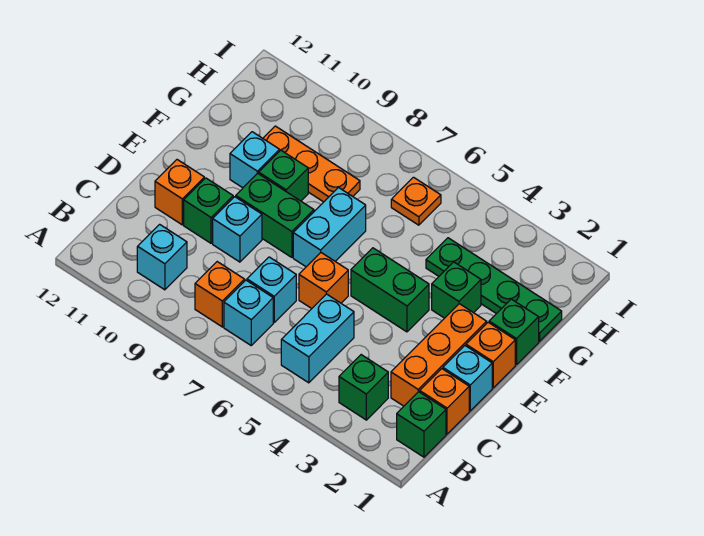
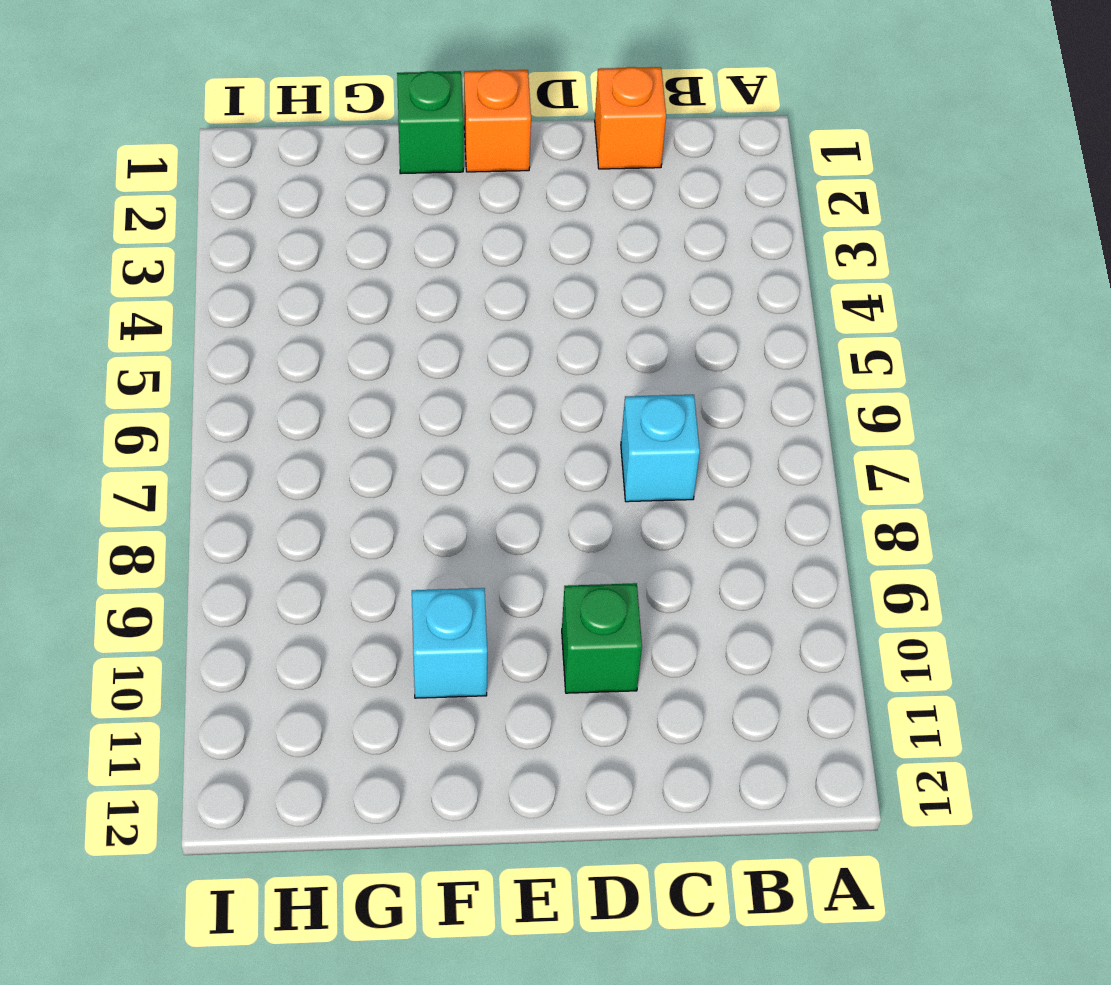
none -> green brick B1 level 1
none -> green brick B3 level 1
none -> cyan brick B5:C5 level 1

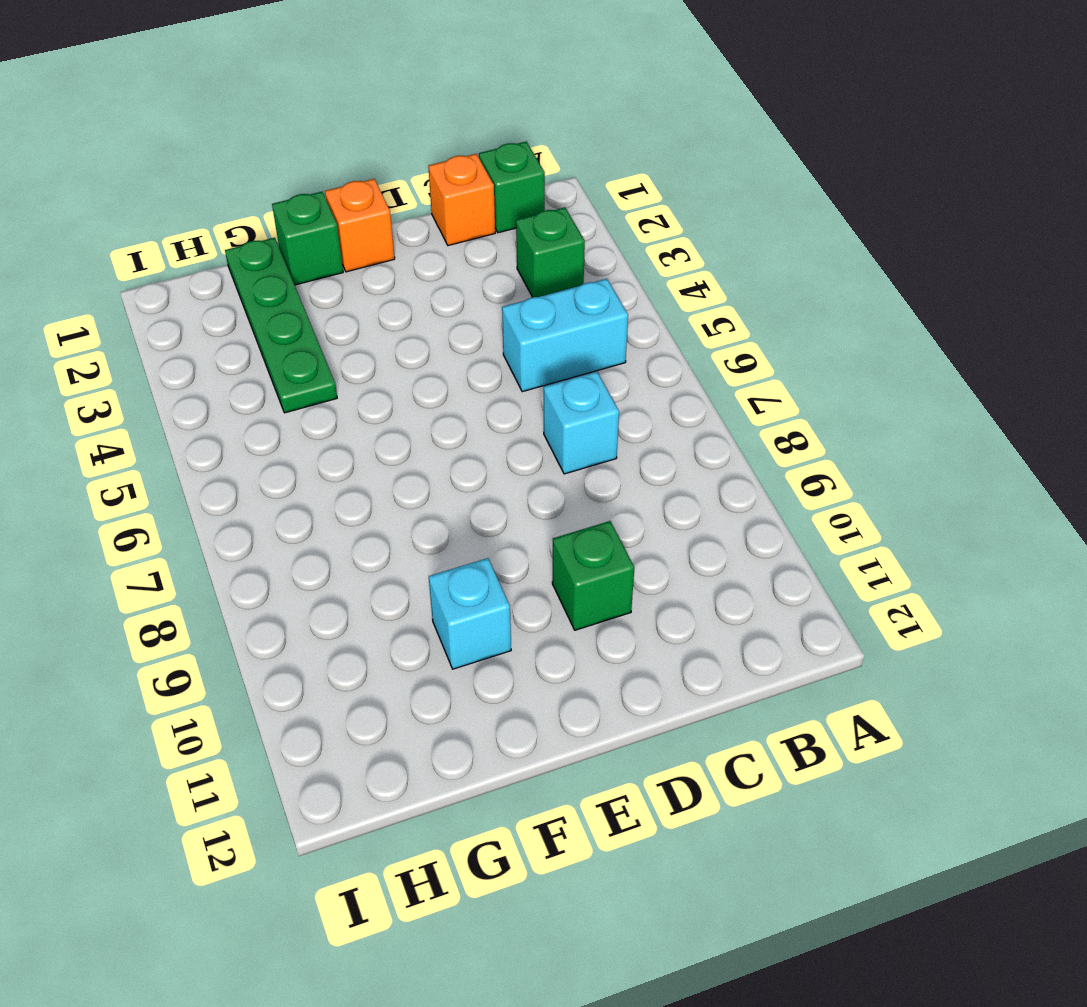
none -> cyan brick B7 level 1
none -> orange brick B8 level 1
none -> cyan brick B10 level 1

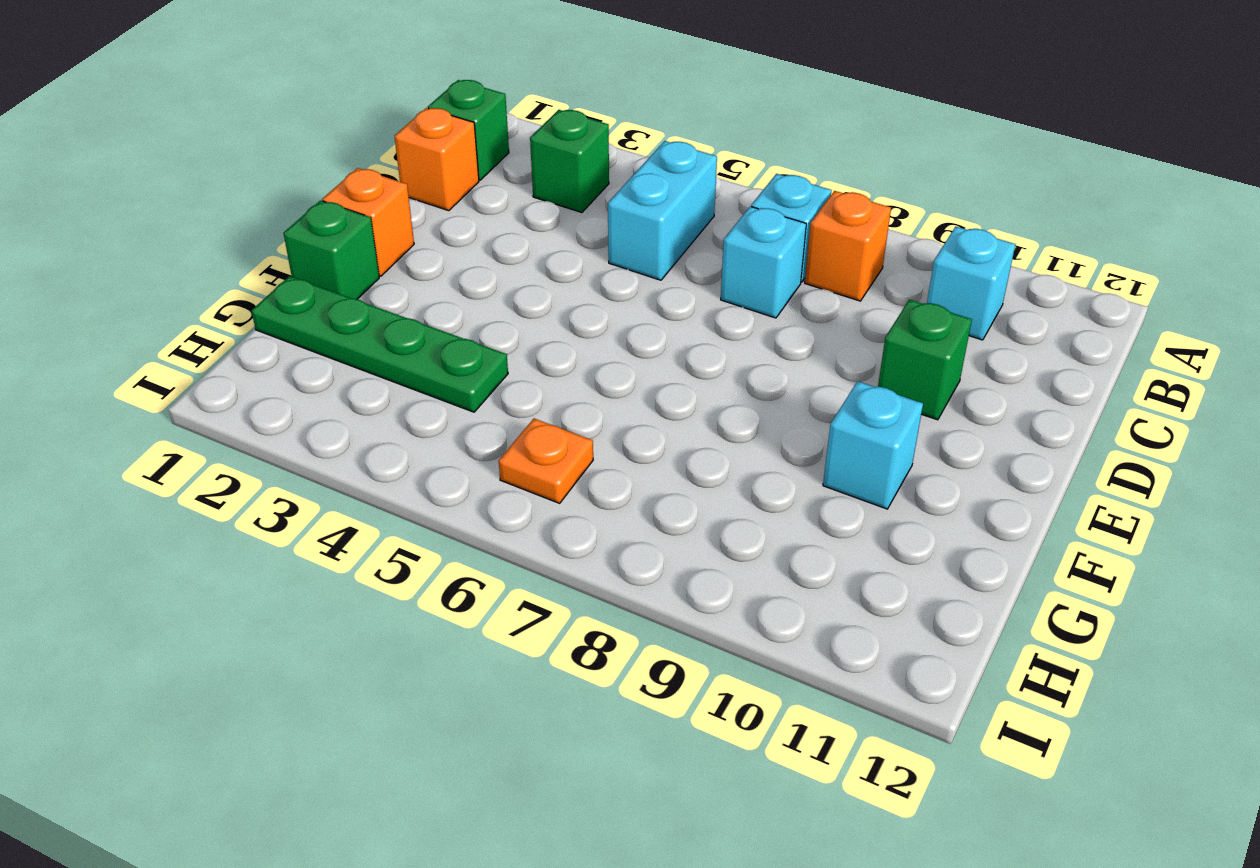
none -> orange brick C2:E2 level 1
none -> cyan brick D1 level 1
none -> orange brick D6 level 1

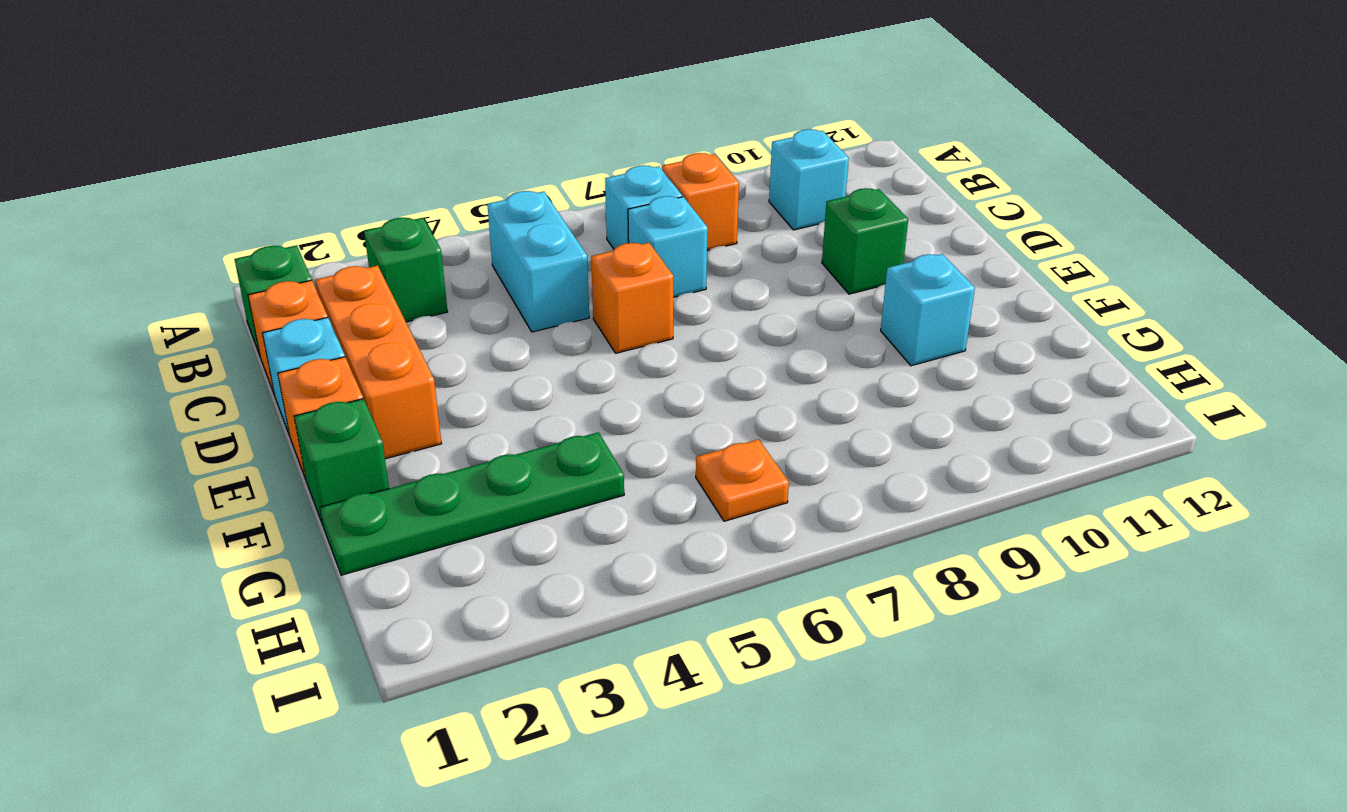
none -> cyan brick D9 level 1
none -> orange brick D11 level 1
none -> green brick E4:E5 level 1

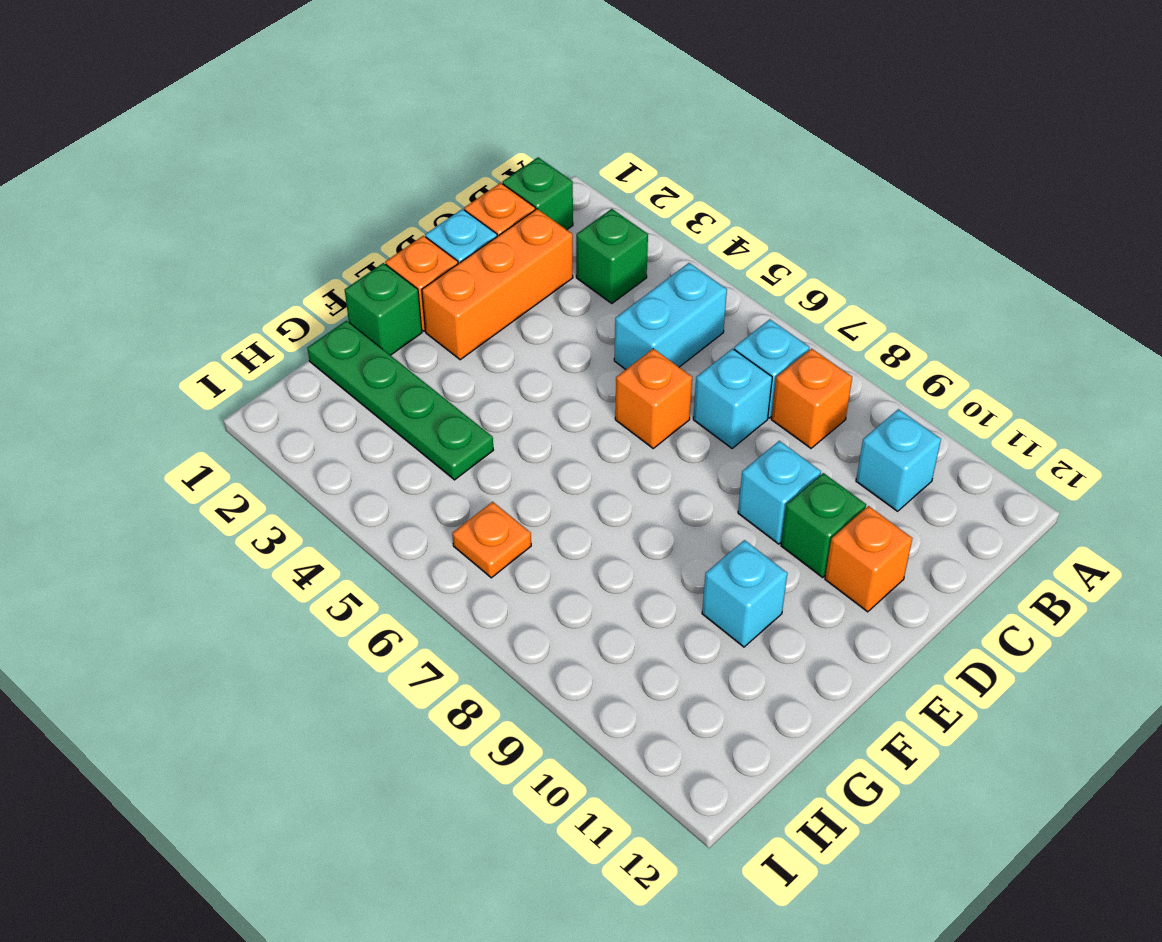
none -> green brick E4:E5 level 1
none -> cyan brick E7:F7 level 1
none -> green brick E8:E9 level 1

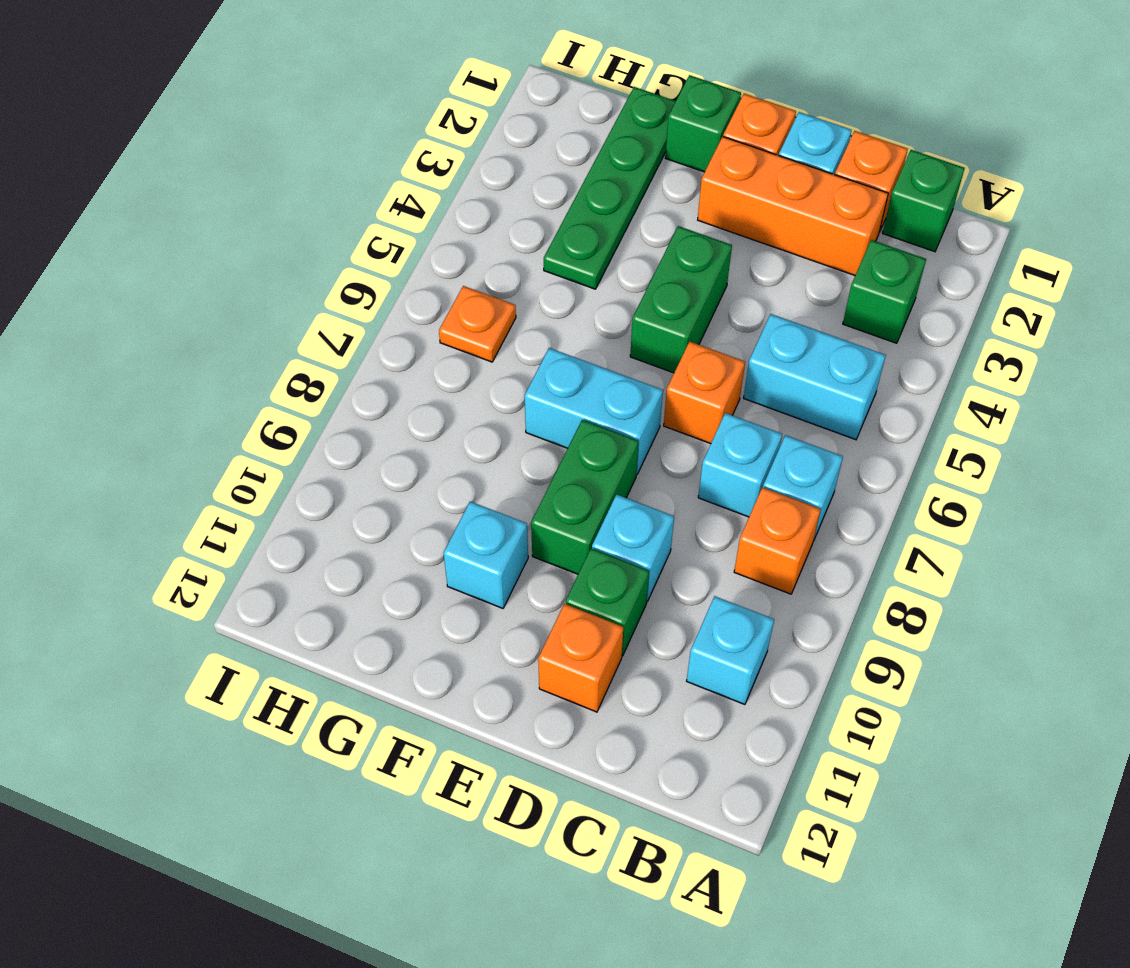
none -> green brick F3 level 1
none -> green brick F9 level 1
none -> orange plate G8:G10 level 1

